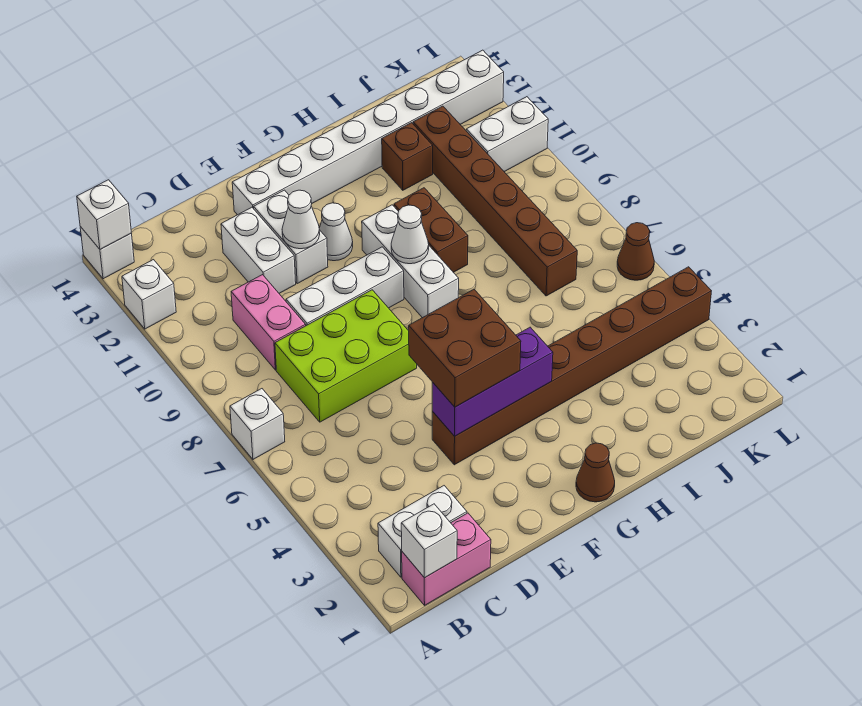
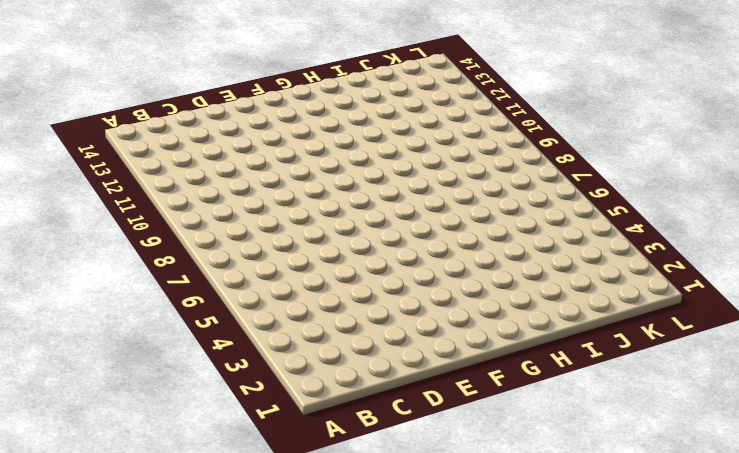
none -> white brick A7 level 1
none -> white brick A12 level 1
none -> white brick A14 level 1

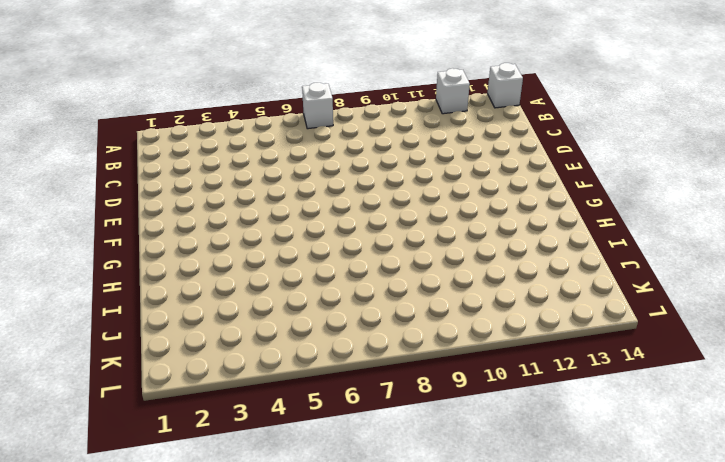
none -> pink brick B1:C1 level 1
none -> white brick B2:C2 level 1
none -> lime brick C7:E8 level 1

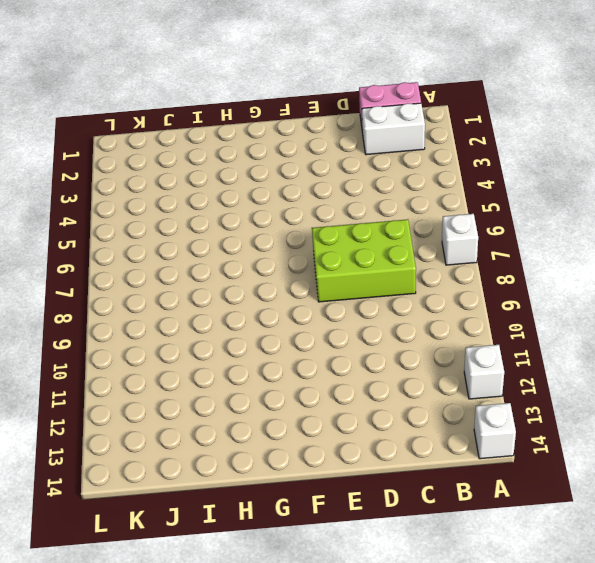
none -> pink brick C9:C10 level 1
none -> white brick D9:F9 level 1
none -> white brick D11:D12 level 1

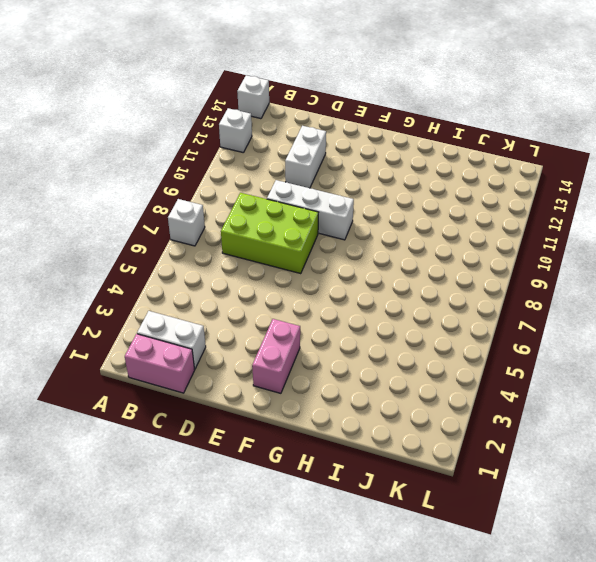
pink brick F2:F3 level 1 -> pink brick C9:C10 level 1
none -> brown brick E4:L4 level 1
none -> white brick E11:E12 level 1
none -> white brick E13:L13 level 1

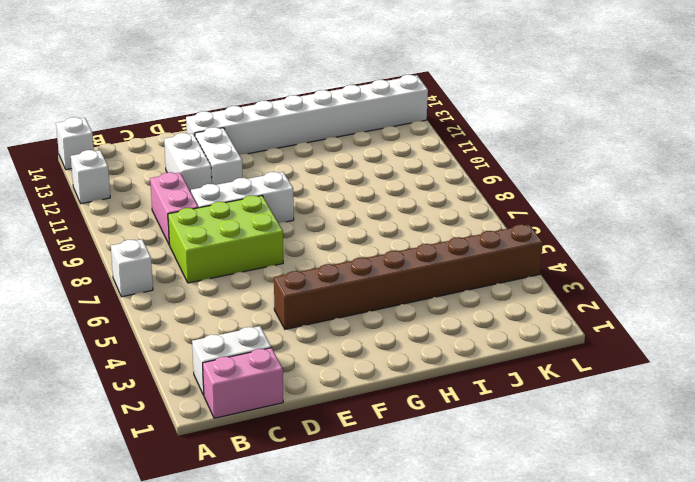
none -> white cone F11 level 1
none -> brown cone G1 level 1
none -> white brick G8:G10 level 1

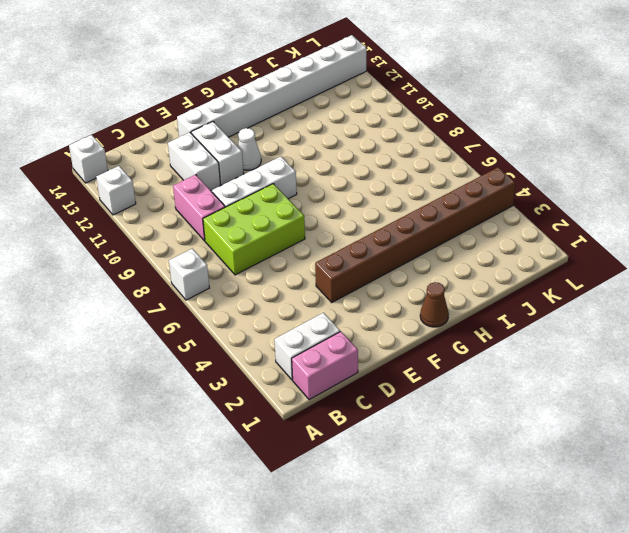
none -> white brick G8:G10 level 1
none -> brown brick H9:H10 level 1
none -> brown brick I12 level 1

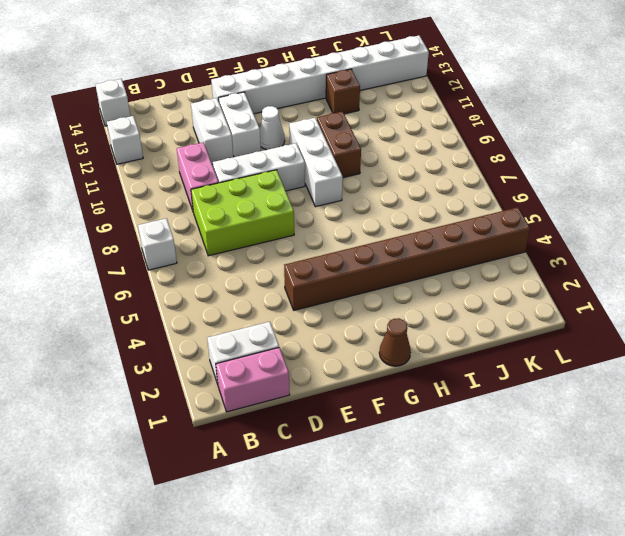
none -> brown brick J7:J12 level 1
none -> white brick K11:L11 level 1
none -> brown cone L6 level 1

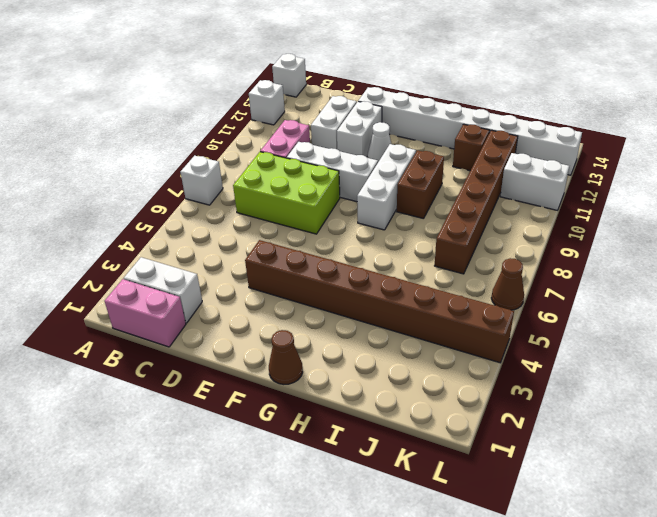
none -> white brick A14 level 2
none -> white brick B1 level 2
none -> purple brick E4:G4 level 2

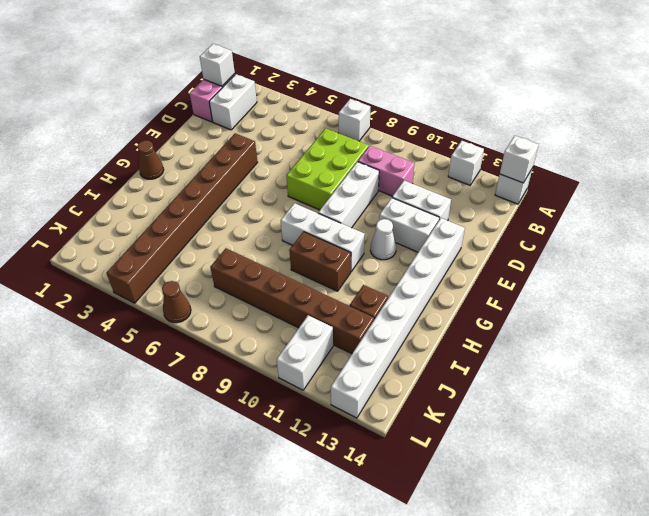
none -> purple brick E4:G4 level 2
none -> white cone E11 level 2
none -> white cone G9 level 2

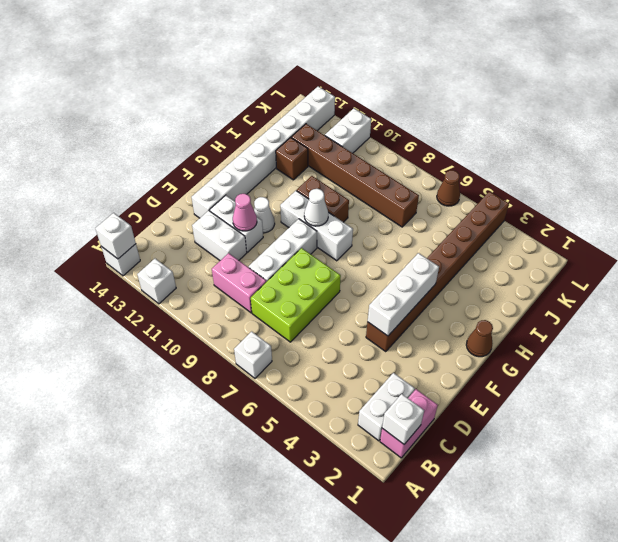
white brick E4:G4 level 2 -> purple brick E4:G4 level 2
pink cone E11 level 2 -> white cone E11 level 2
none -> brown brick E4:F5 level 3

